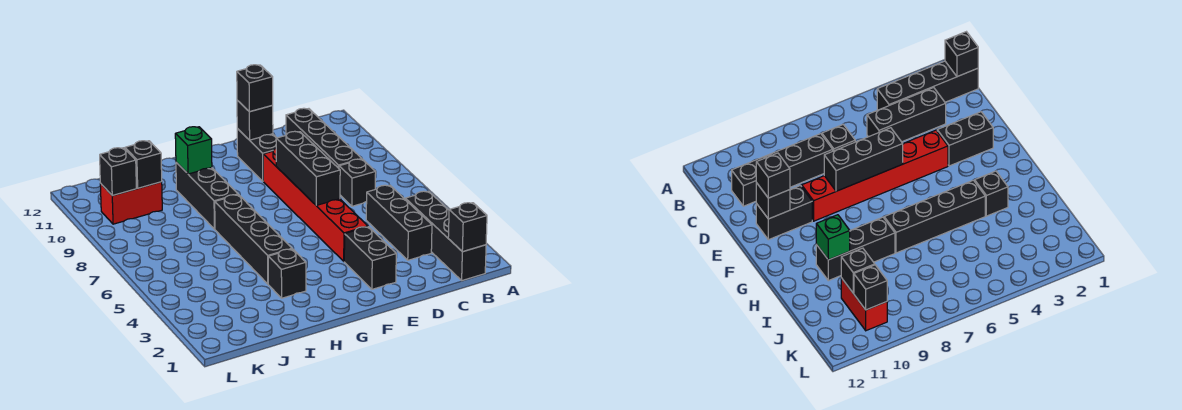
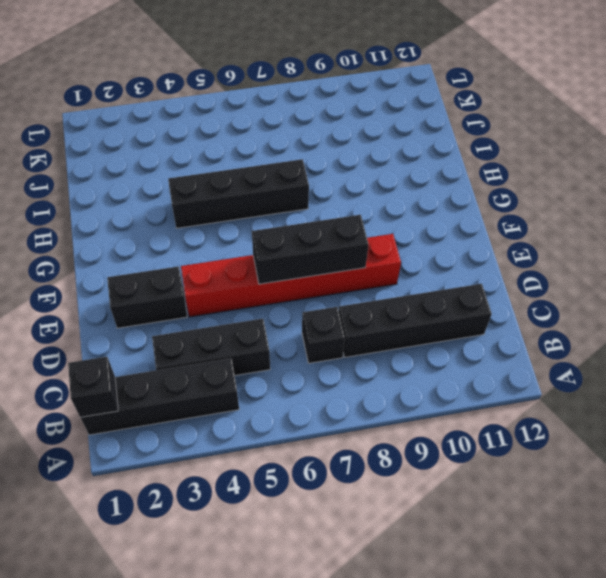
none -> black brick E10:E11 level 1
none -> black brick H3 level 1
none -> black brick H8:H10 level 1

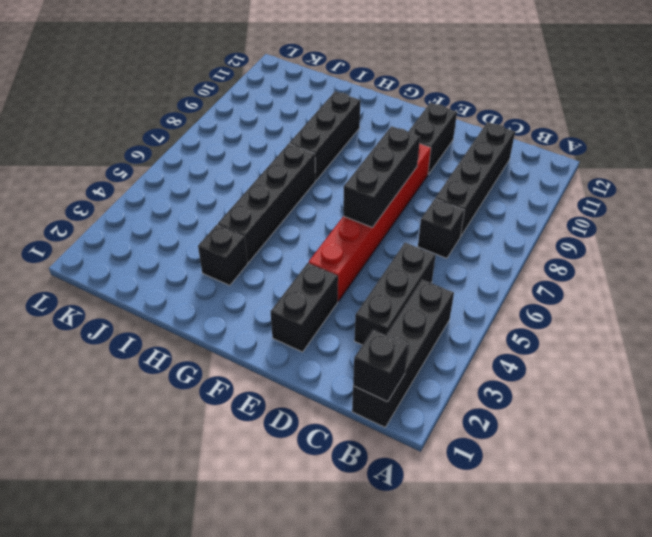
none -> red brick J10:K10 level 1
none -> black brick E11 level 2
none -> green brick H10 level 2

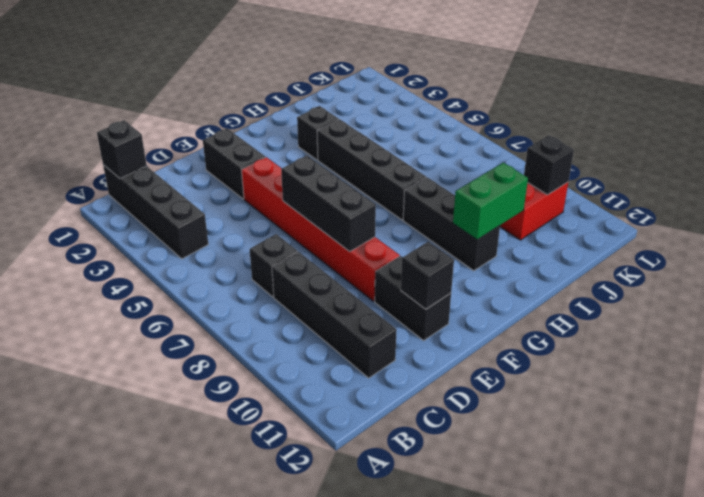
green brick H10:I10 level 2 -> green brick H10 level 2
none -> black brick C3:C5 level 1
none -> black brick J10 level 2
none -> black brick E11 level 3

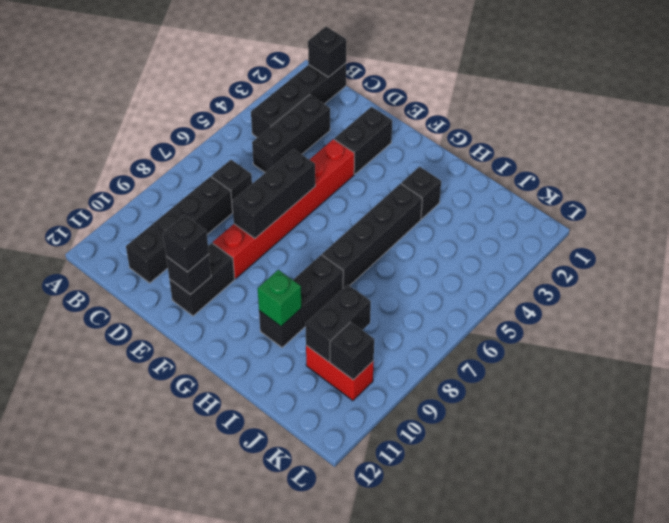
black brick J9:J10 level 2 -> black brick J10 level 2

